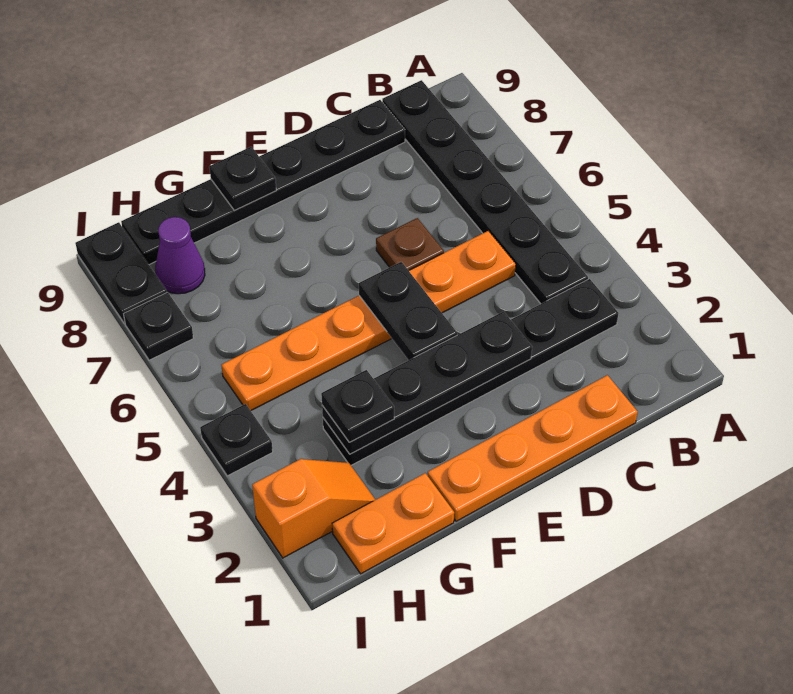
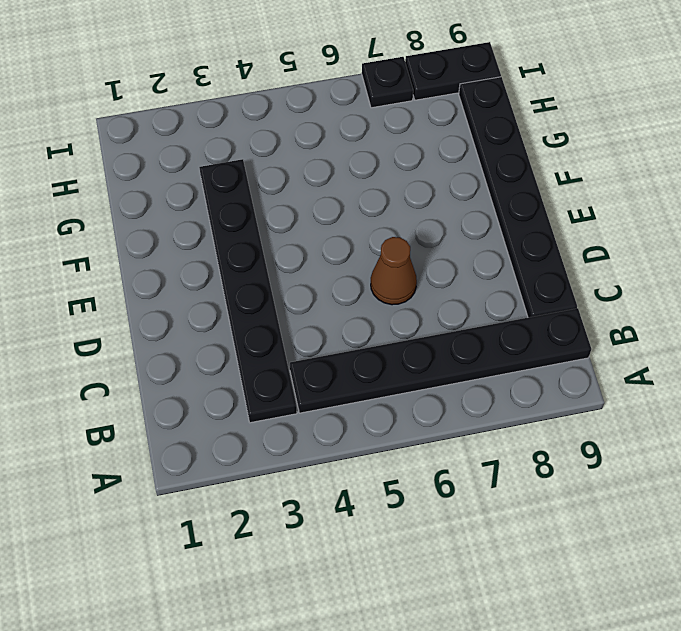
brown cone D6 level 1 -> brown plate D6 level 1
none -> orange plate C1:F1 level 1
none -> orange plate C5:H5 level 1
none -> orange plate G1:H1 level 1

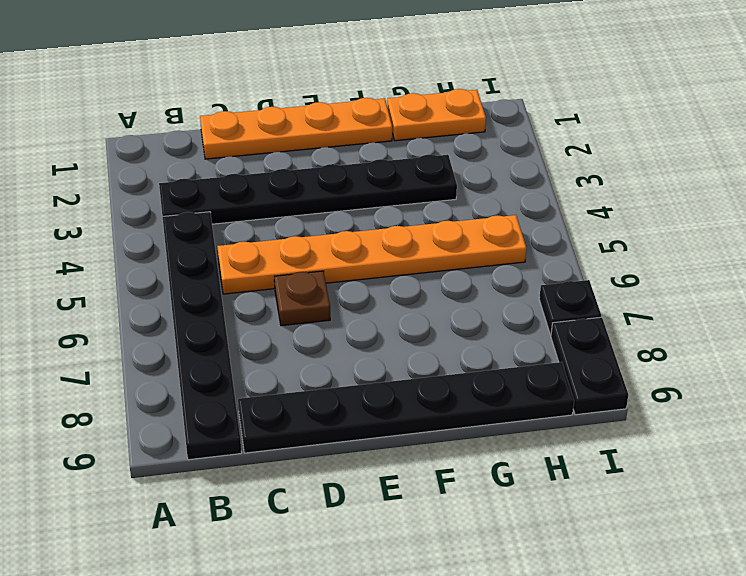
none -> orange slope H2:I2 level 1 top I
none -> purple cone H8 level 1
none -> black plate I4 level 1

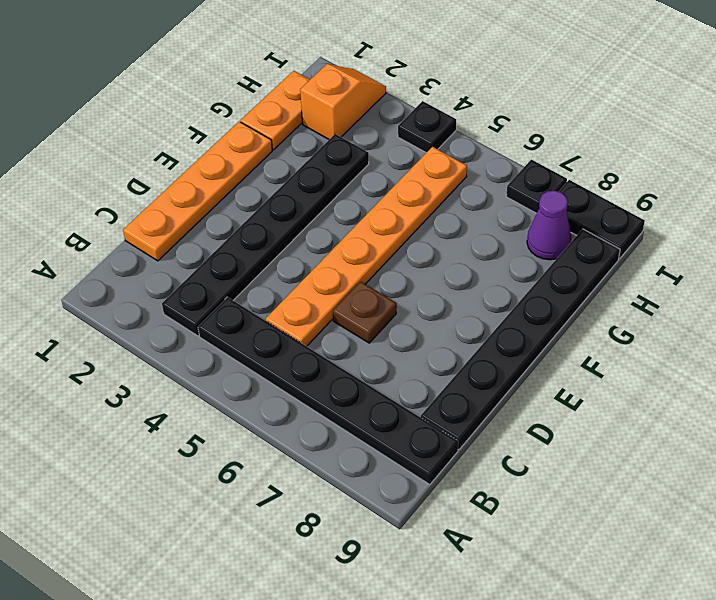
orange slope H2:I2 level 1 top H -> orange slope H2:I2 level 1 top I
none -> black plate D3:G3 level 2
none -> black plate E4:E5 level 2
none -> black plate F9 level 2

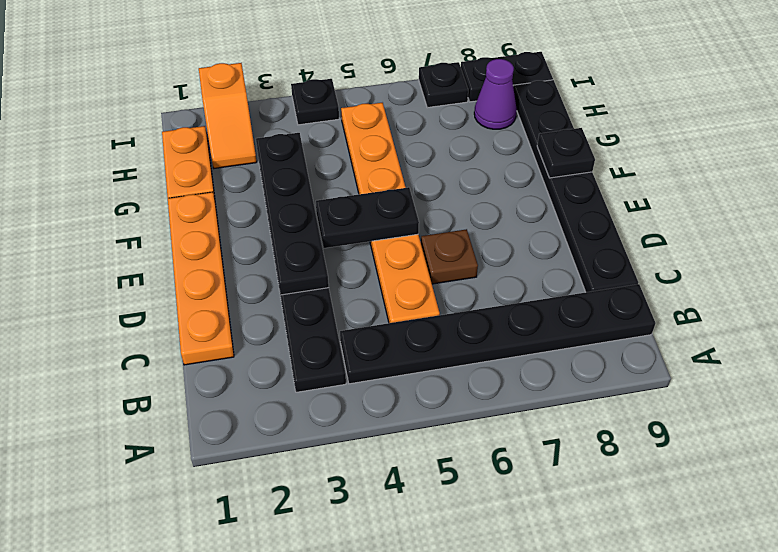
none -> black plate G3 level 3

